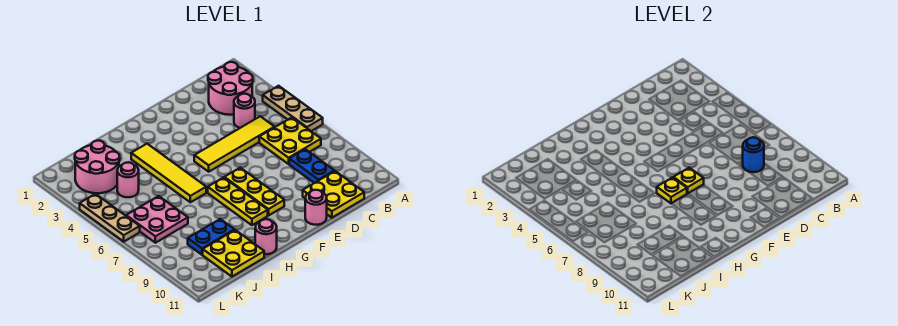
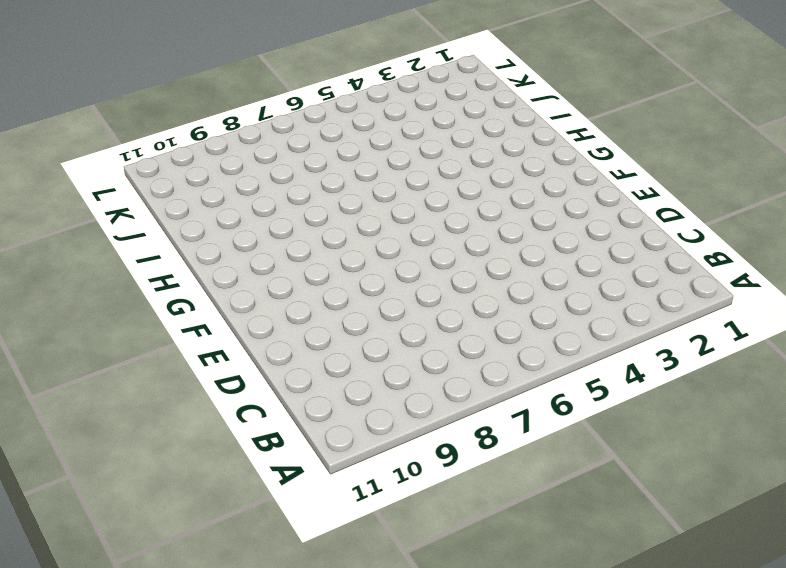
none -> tan plate A4:A6 level 1
none -> pink round brick B2:C3 level 1
none -> yellow plate B6:C7 level 1

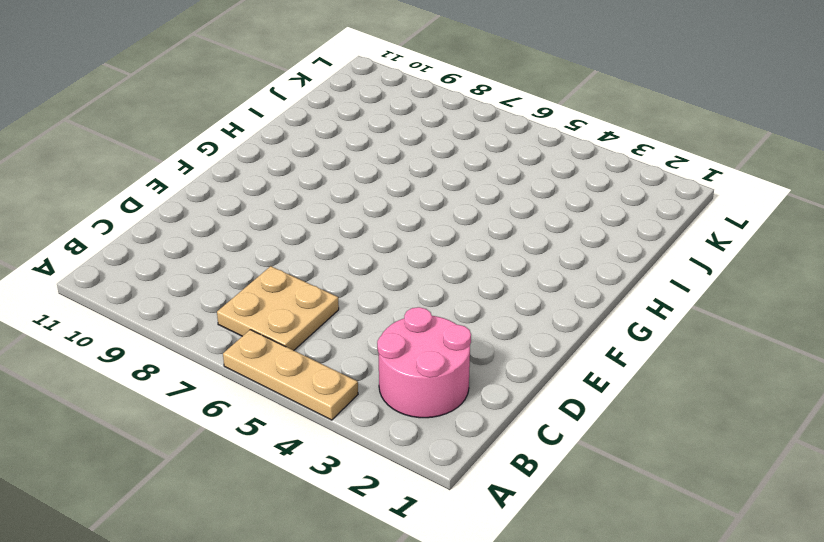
tan plate B6:C7 level 1 -> yellow plate B6:C7 level 1
none -> pink round brick C4 level 1
none -> yellow tile C5:F5 level 1
none -> blue plate C8:C9 level 1

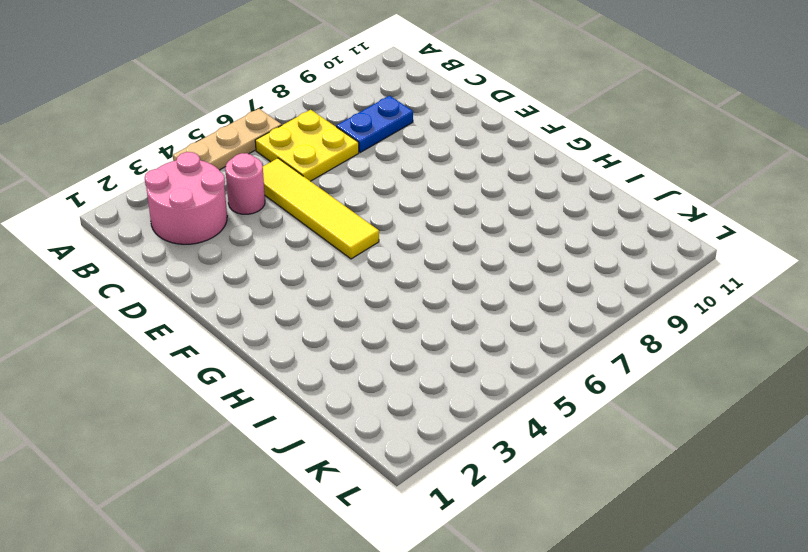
none -> yellow plate C10:D11 level 1
none -> pink round brick E11 level 1
none -> yellow plate F7:F9 level 1

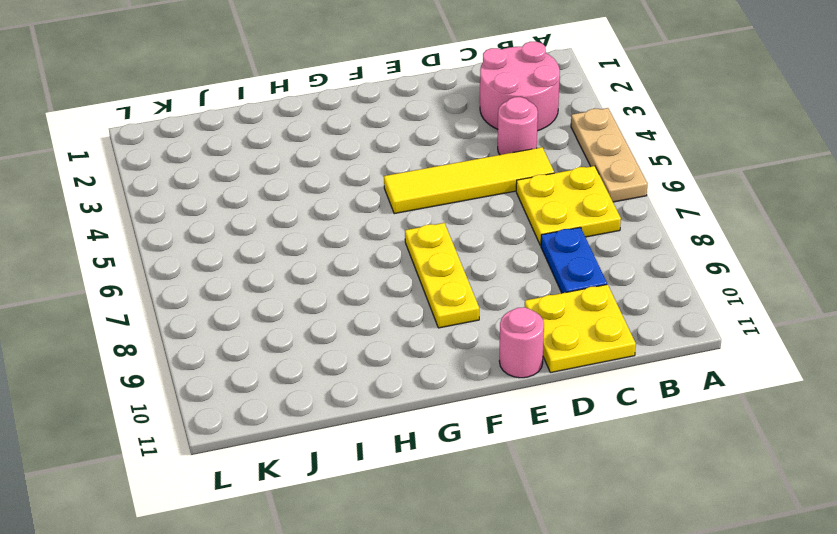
none -> yellow plate G7:G9 level 1
none -> yellow tile H3:H6 level 1
none -> pink round brick H11 level 1

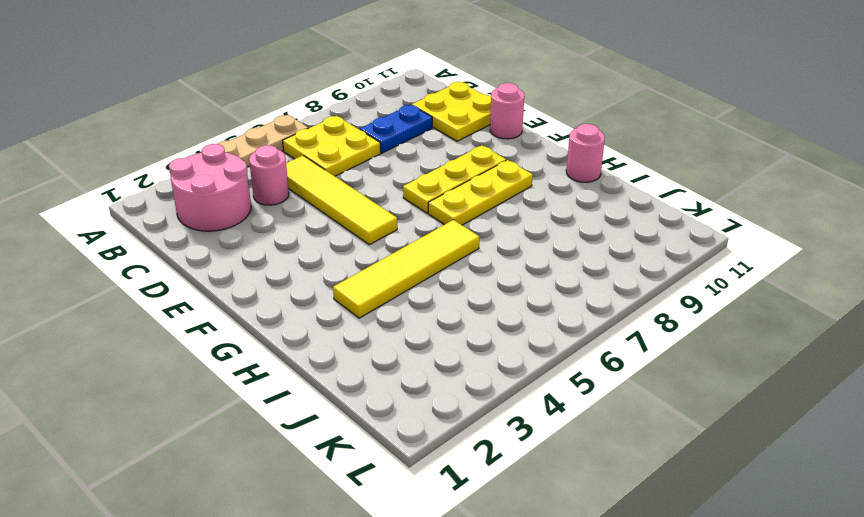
none -> blue plate I9:J9 level 1
none -> yellow plate I10:J11 level 1
none -> pink round brick J2:K3 level 1

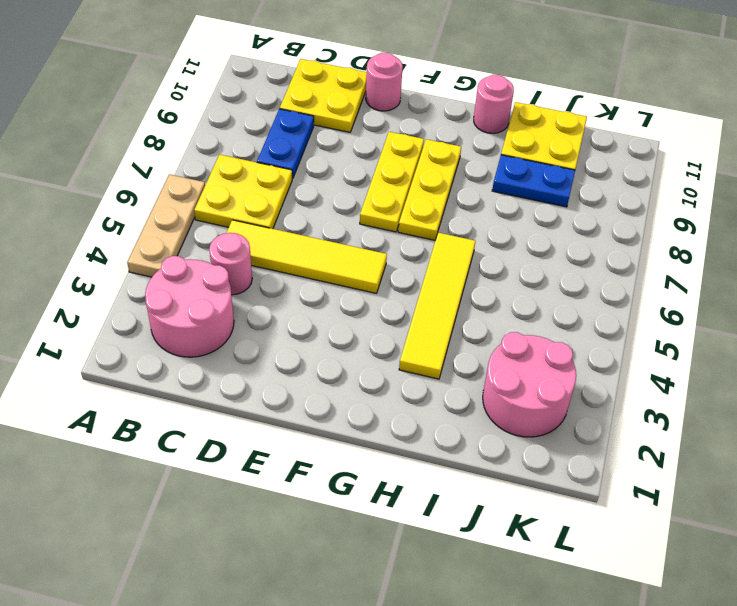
none -> pink round brick J4 level 1
none -> pink plate J6:K7 level 1
none -> tan plate L4:L6 level 1

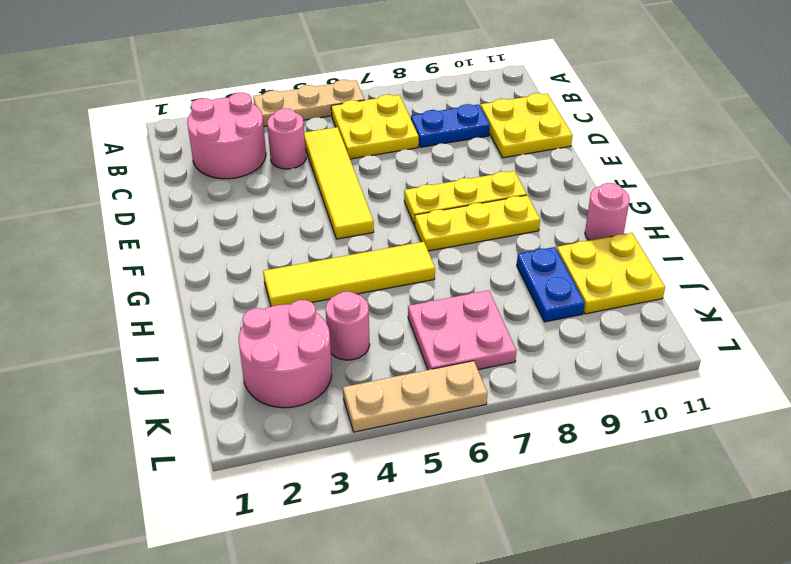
none -> pink round brick E11 level 1
none -> blue round brick C8 level 2
none -> yellow plate F7 level 2

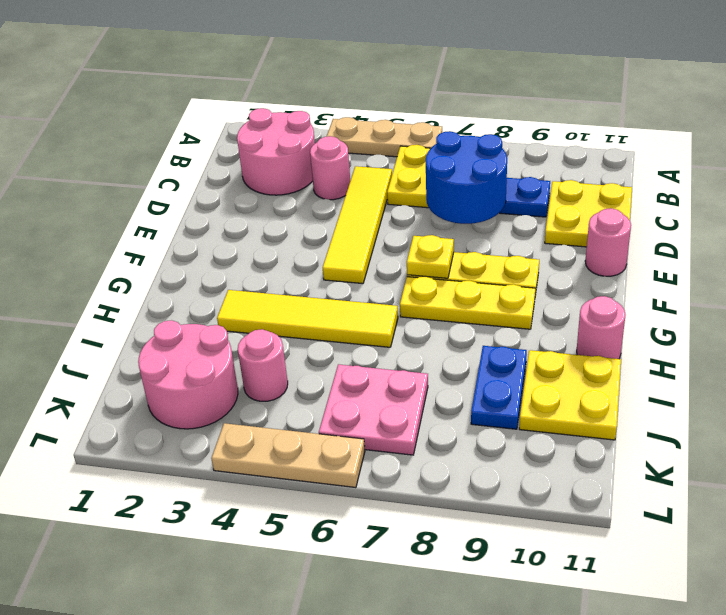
blue round brick C7:D8 level 2 -> blue round brick C8 level 2
none -> yellow plate G7 level 2

